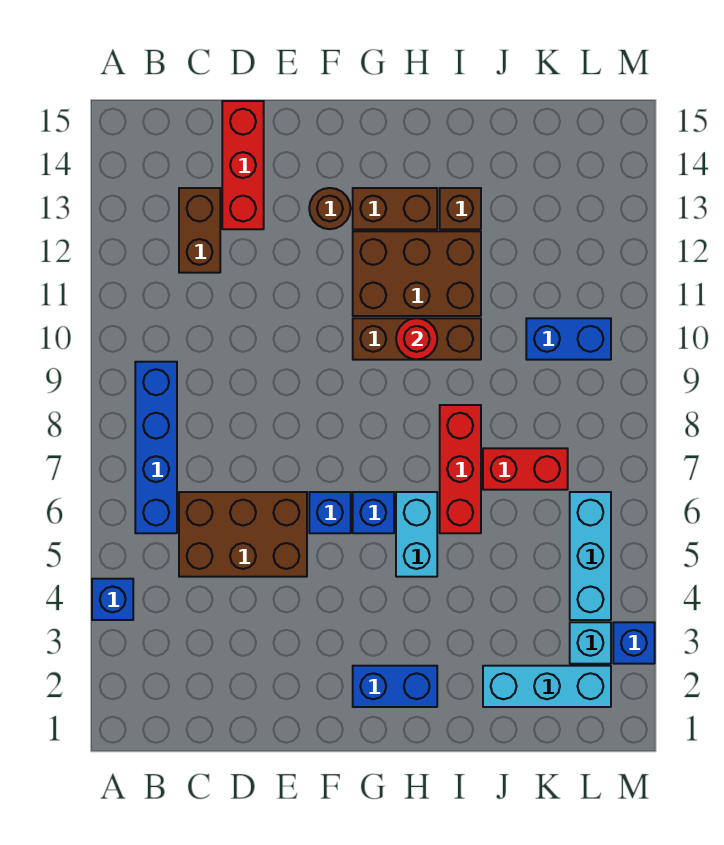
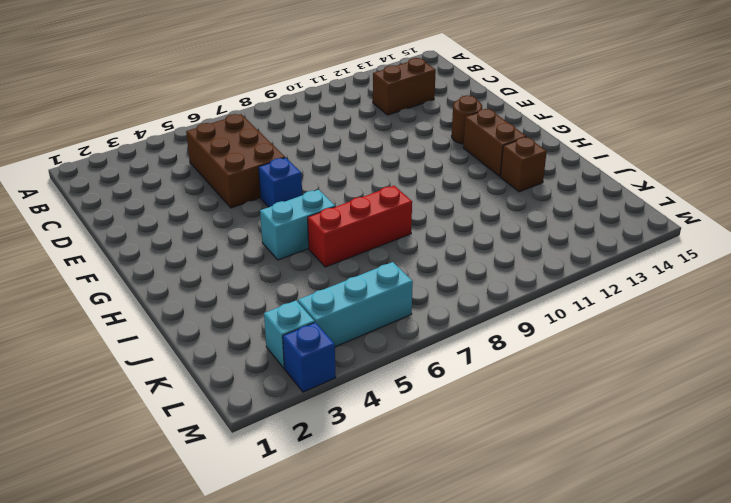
none -> blue brick A4 level 1
none -> blue brick B6:B9 level 1
none -> red brick D13:D15 level 1

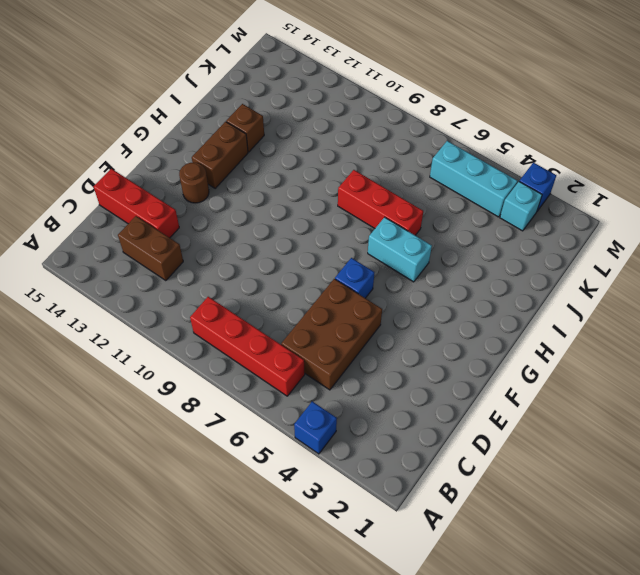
red brick B6:B9 level 1 -> blue brick B6:B9 level 1
none -> blue brick G2:H2 level 1
none -> blue brick G6 level 1
none -> brown brick G10:I10 level 1

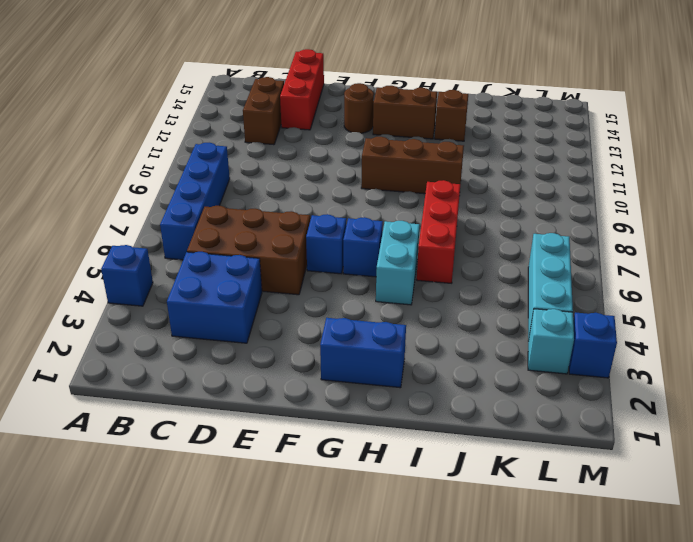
blue brick C3:D4 level 1 -> none
none -> brown brick G11:I12 level 1
none -> cyan brick J2:L2 level 1
none -> red brick J7:K7 level 1

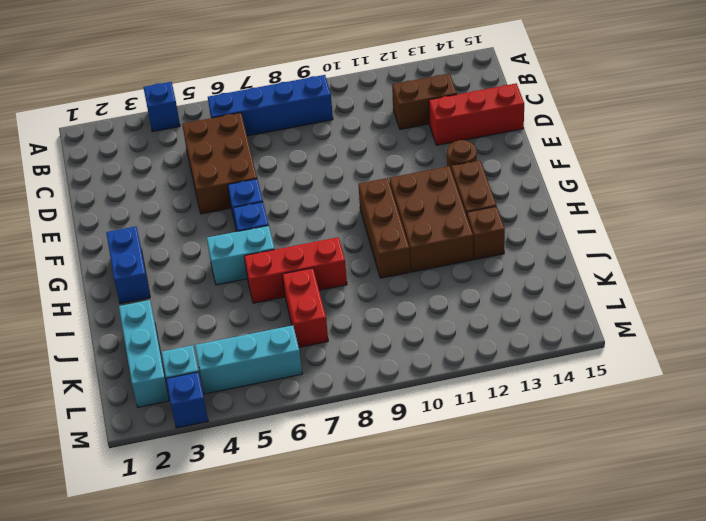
none -> blue brick K10:L10 level 1
none -> red round brick H10 level 2

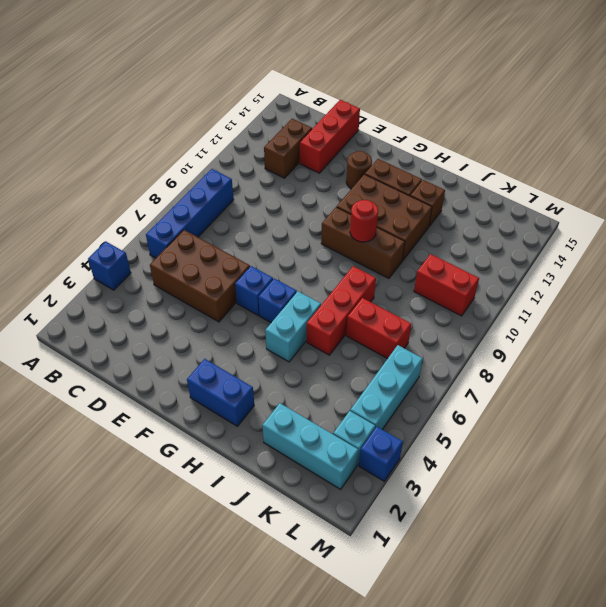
red brick K10:L10 level 1 -> blue brick K10:L10 level 1

